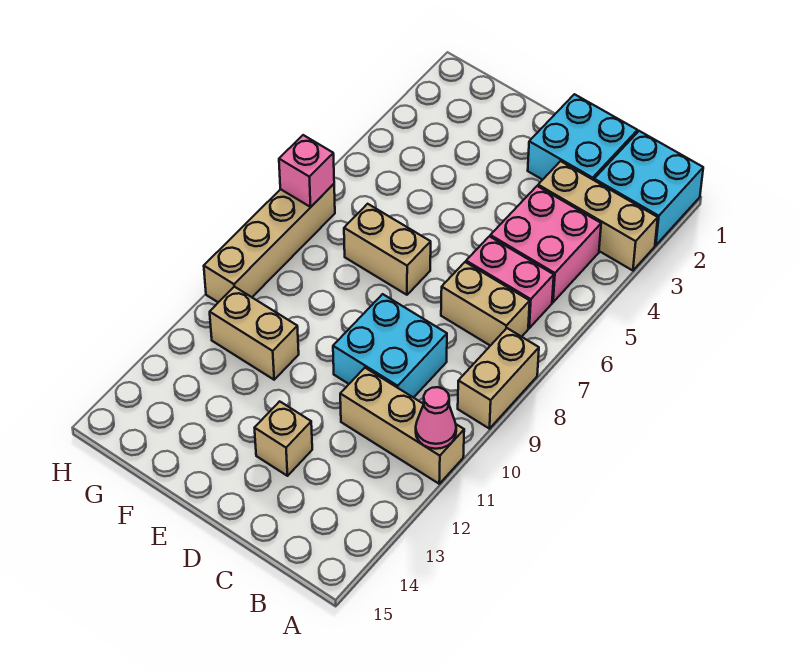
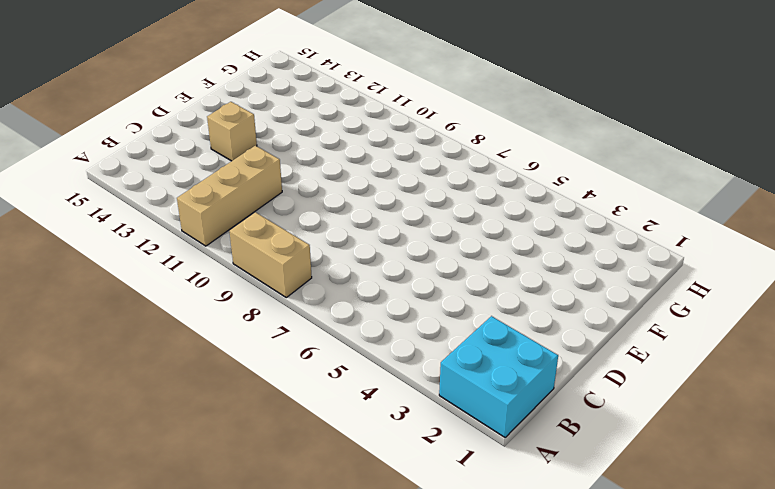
none -> tan brick A3:C3 level 1
none -> pink brick B4:C5 level 1
none -> pink brick B6:C6 level 1

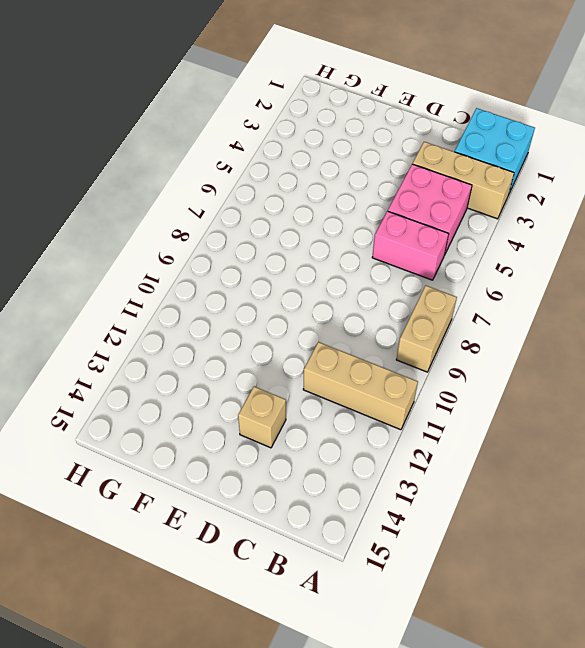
none -> tan brick B7:C7 level 1
none -> cyan brick C1:D2 level 1
none -> cyan brick C9:D10 level 1

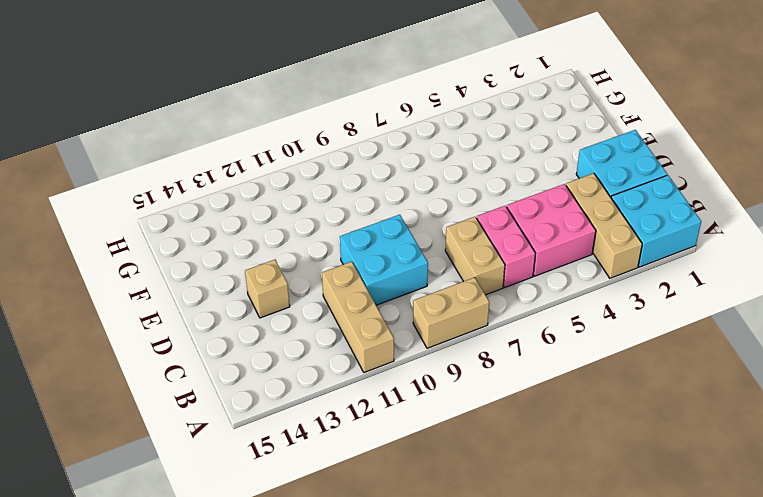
none -> tan brick E7:F7 level 1
none -> tan brick F11:G11 level 1
none -> tan brick H7:H10 level 1

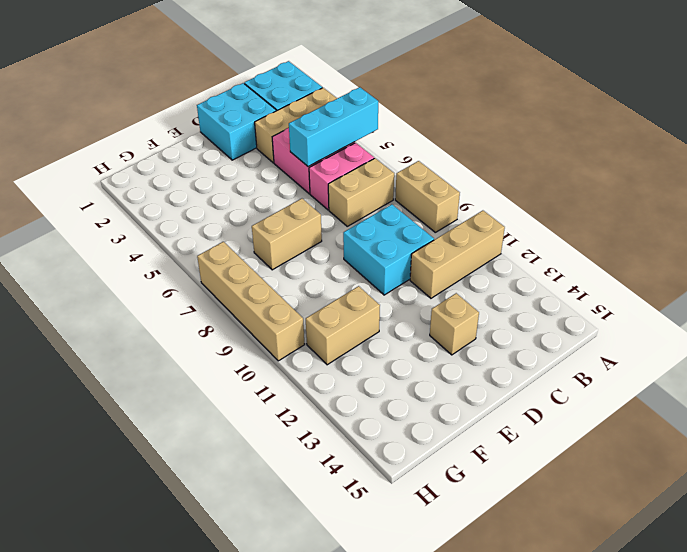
cyan brick A5:C5 level 2 -> none
none -> pink cone A11 level 2
none -> pink brick H7 level 2

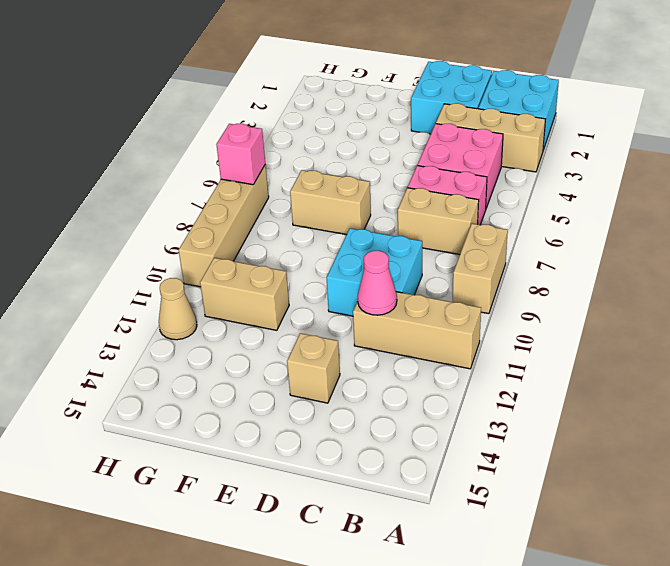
pink cone C11 level 2 -> pink cone A11 level 2
tan cone H12 level 1 -> none

